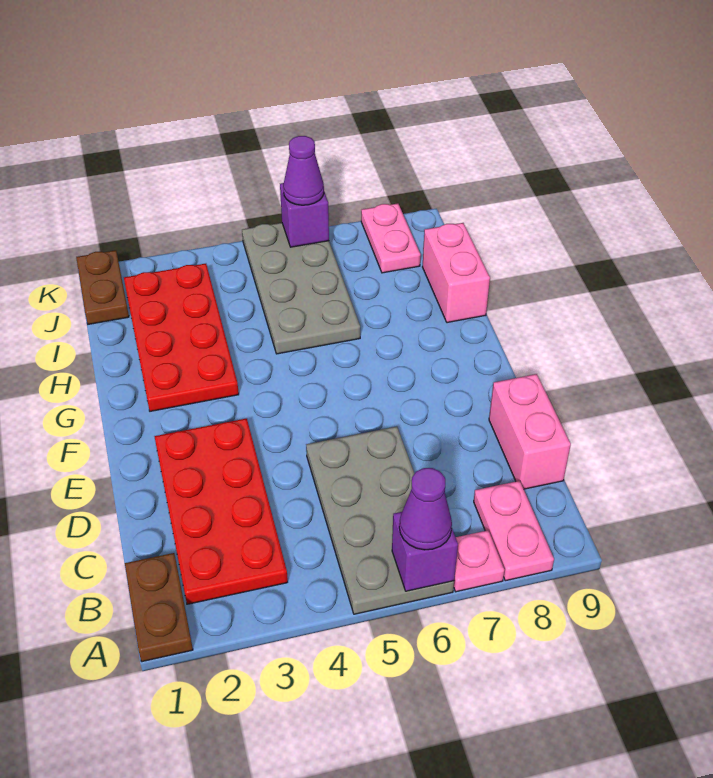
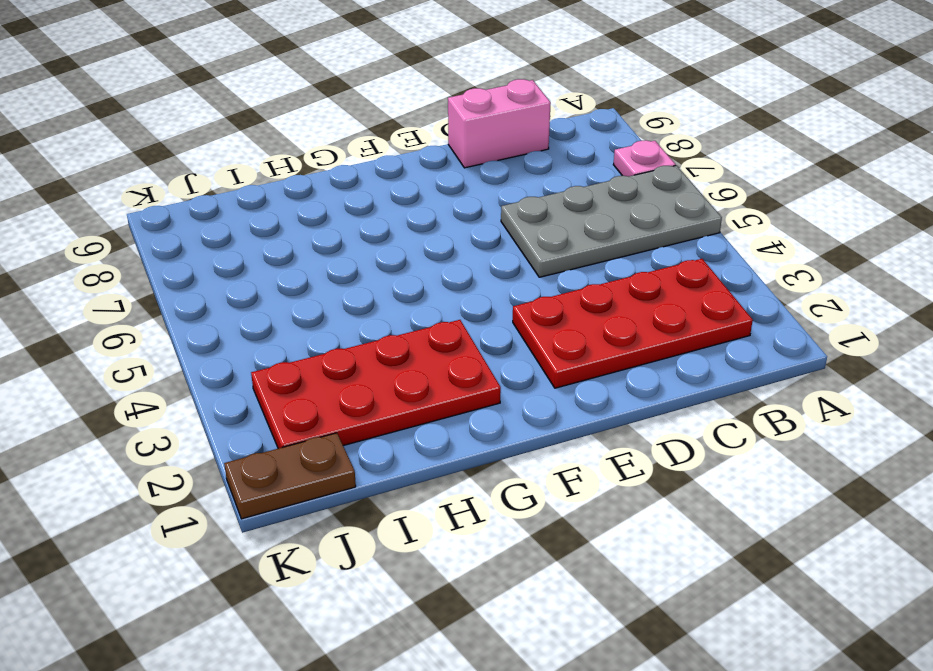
none -> brown plate A1:B1 level 1
none -> pink plate A8:B8 level 1
none -> grey plate H5:K6 level 1

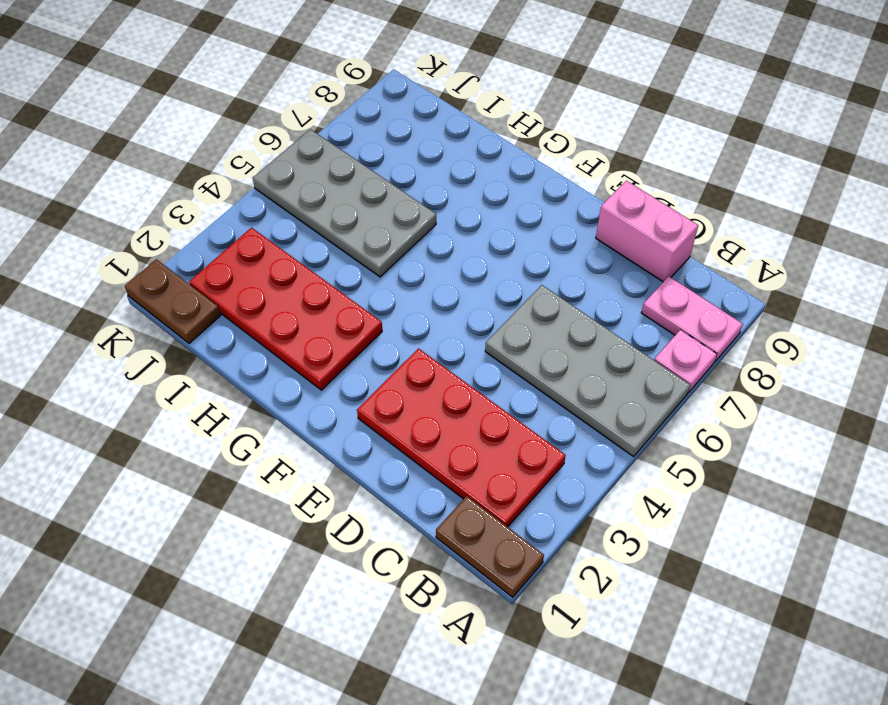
none -> pink brick H9:I9 level 1
none -> pink plate J8:K8 level 1
none -> purple brick A6 level 2

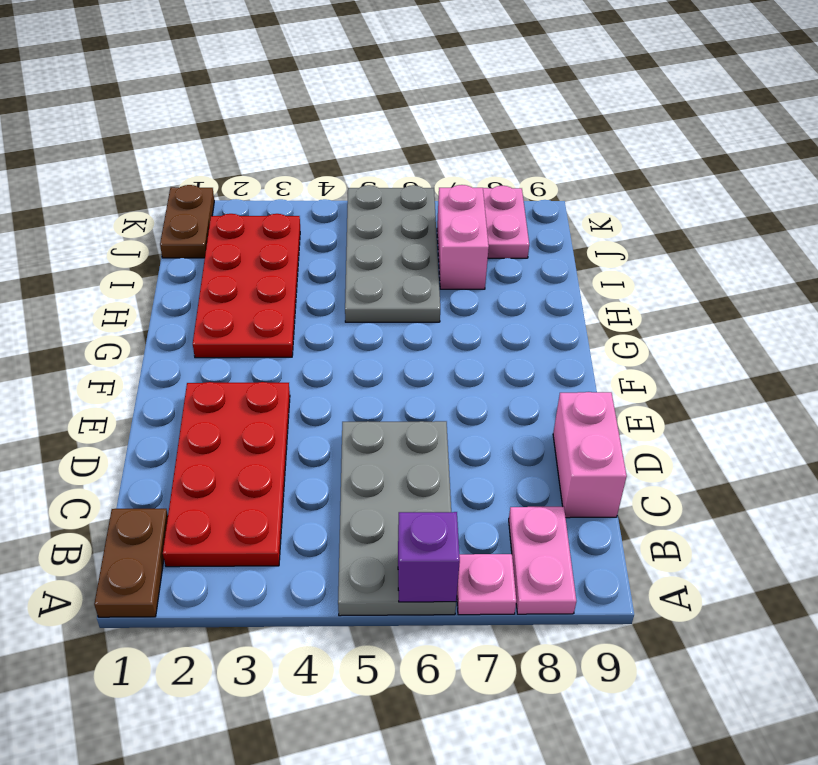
pink brick I7:J7 level 1 -> pink brick H9:I9 level 1
none -> purple brick K6 level 2
none -> purple cone A6 level 3
none -> purple cone K6 level 3

